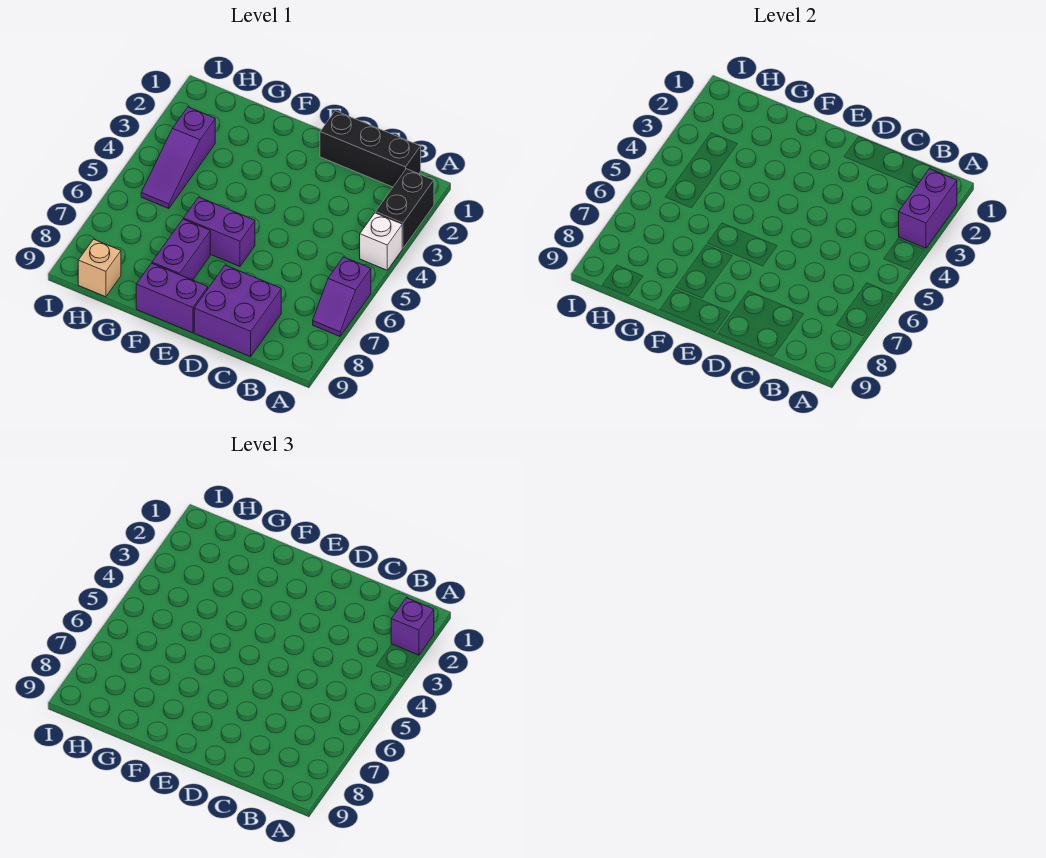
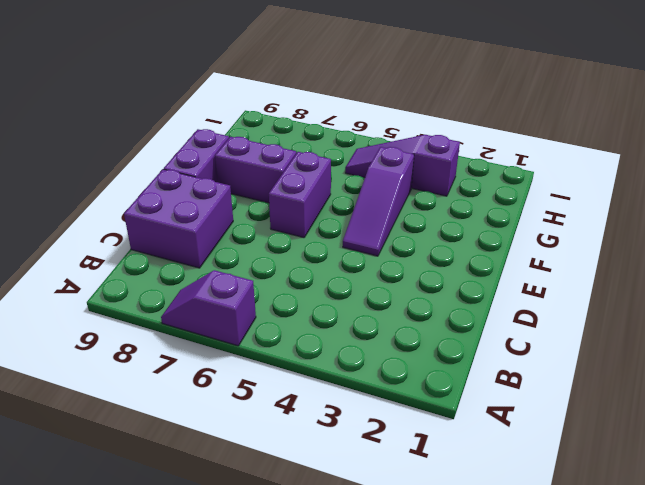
purple slope E4:G4 level 1 top G -> none
none -> black brick A2:A3 level 1
none -> white brick A4 level 1
none -> black brick B1:D1 level 1

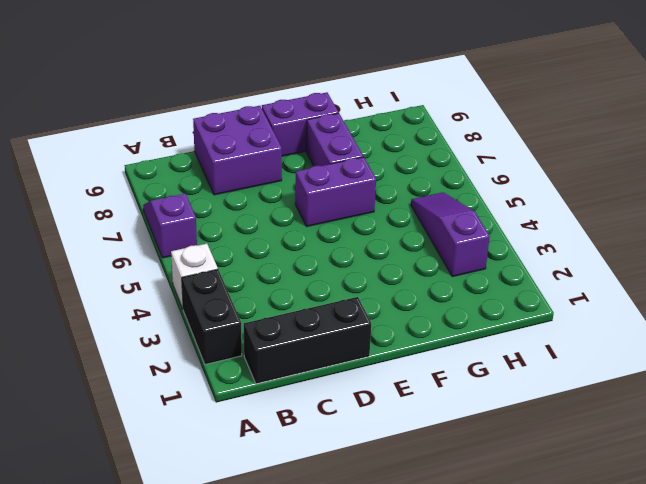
none -> tan brick H9 level 1
none -> purple brick A2:A3 level 2
none -> purple brick A2 level 3

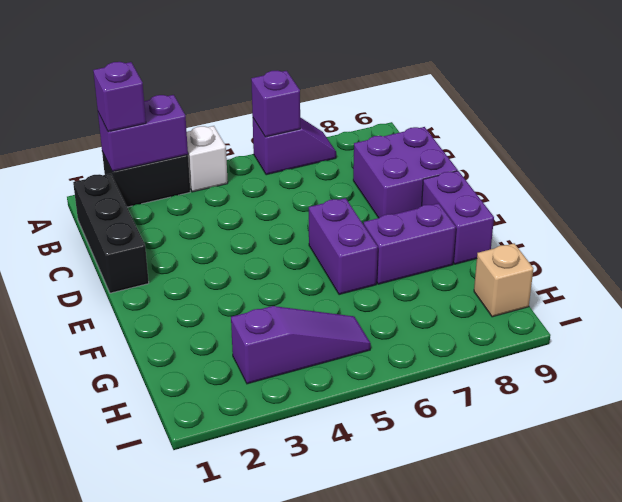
purple brick A6 level 2 -> none

